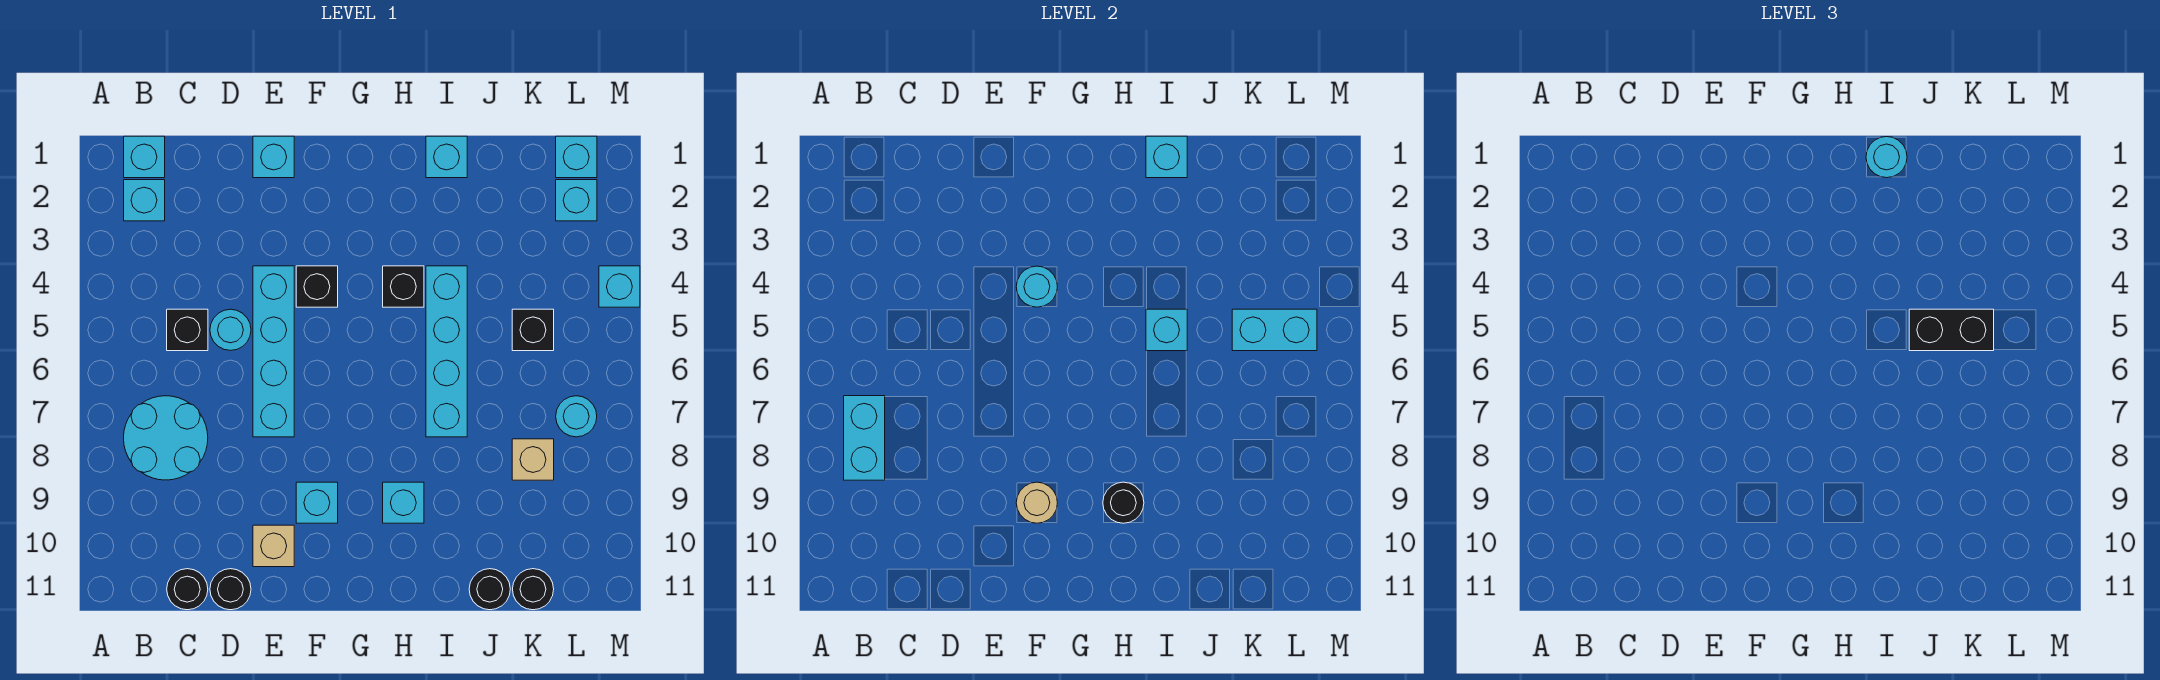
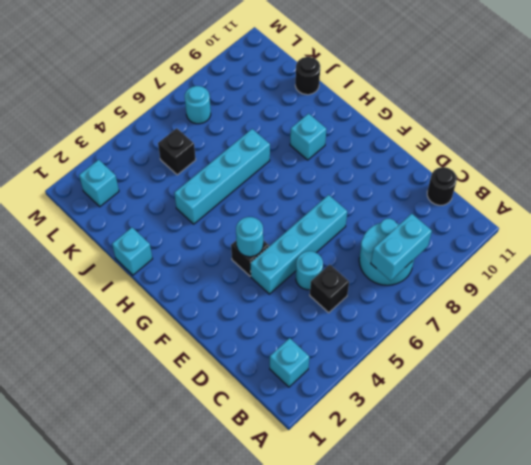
none -> cyan brick B1 level 1
none -> black round brick D11 level 1
none -> cyan brick E1 level 1
none -> tan brick E10 level 1

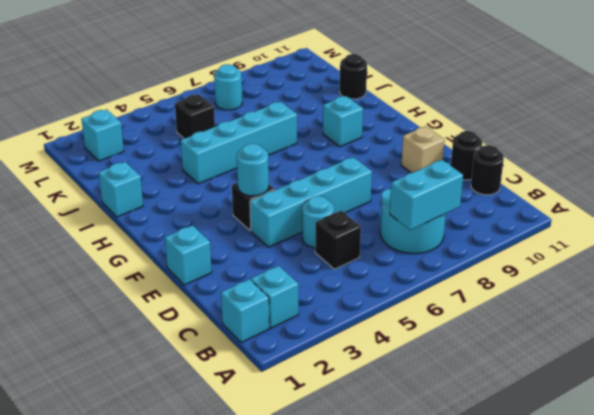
none -> cyan brick F9 level 1
none -> black brick H4 level 1
none -> tan brick K8 level 1
none -> black round brick K11 level 1

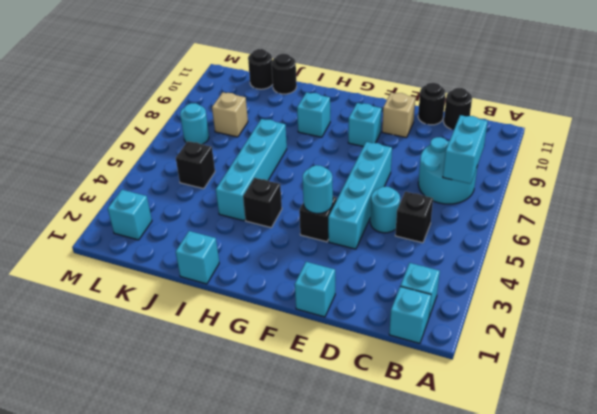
none -> cyan brick L1 level 1
none -> cyan brick M4 level 1
none -> tan round brick F9 level 2
none -> black round brick H9 level 2

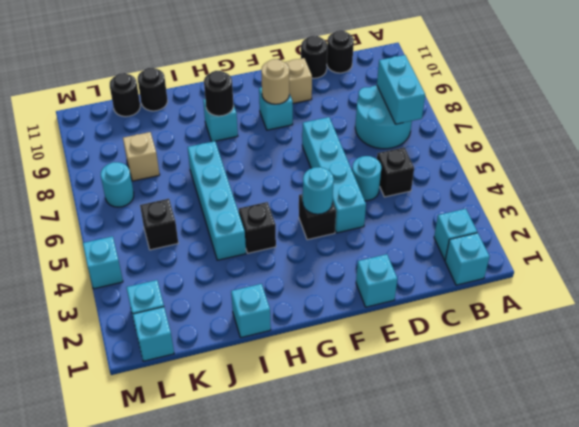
none -> cyan brick I1 level 2
none -> cyan brick I5 level 2
none -> cyan brick K5:L5 level 2
none -> cyan round brick I1 level 3

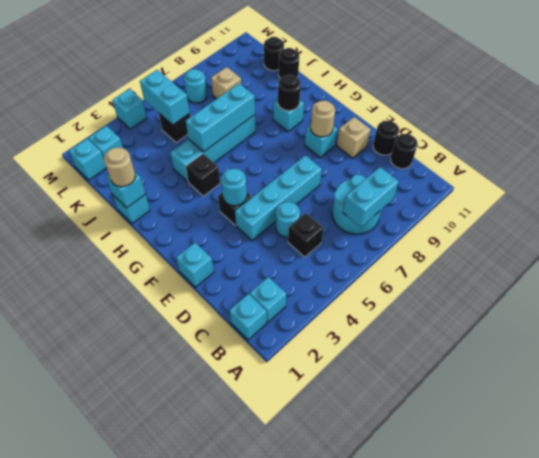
tan round brick I1 level 3 -> cyan round brick I1 level 3
cyan brick I5:I7 level 2 -> cyan brick I5 level 2
none -> black brick J5:K5 level 3

